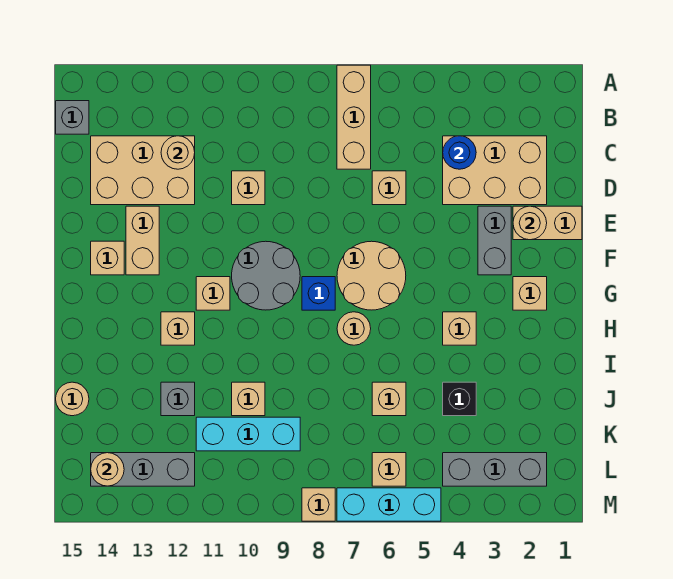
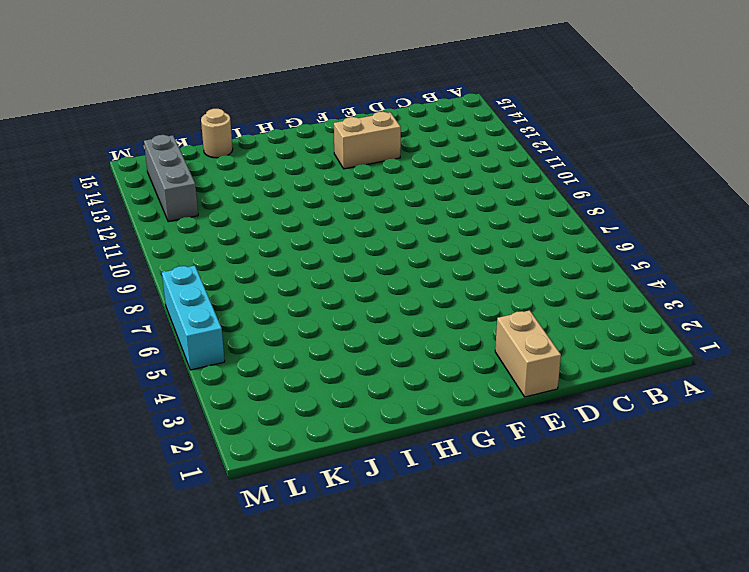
none -> tan brick A7:C7 level 1
none -> grey brick B15 level 1
none -> tan brick C2:D4 level 1
none -> tan brick C12:D14 level 1

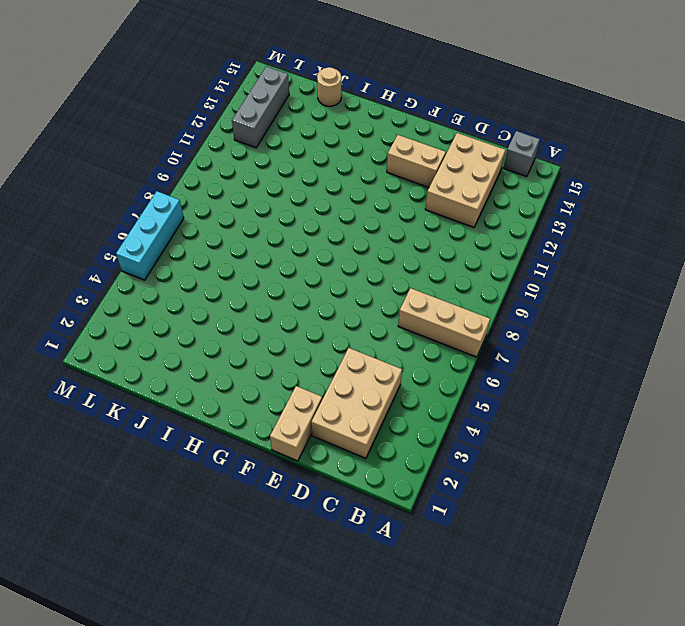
none -> tan brick D6 level 1
none -> tan brick D10 level 1
none -> grey brick E3:F3 level 1
none -> tan round brick F6:G7 level 1

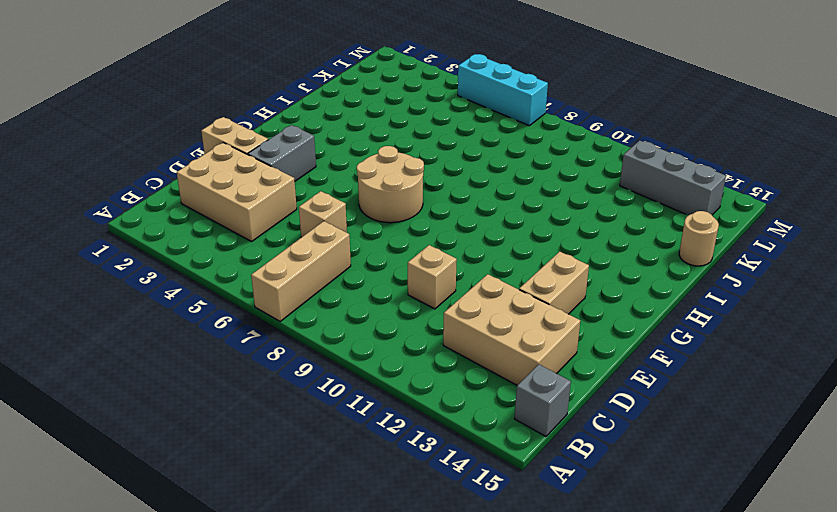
none -> grey round brick F9:G10 level 1
none -> tan brick F14 level 1
none -> tan brick G2 level 1
none -> blue brick G8 level 1

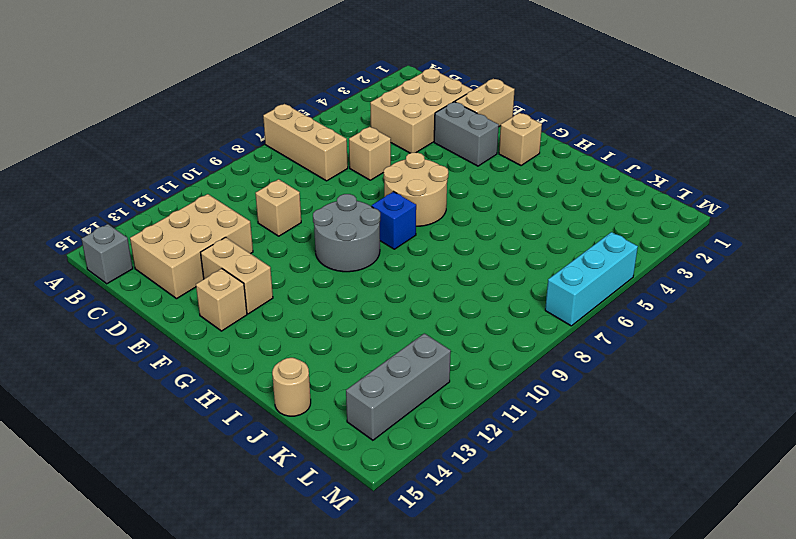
none -> tan brick G11 level 1
none -> tan brick H4 level 1
none -> tan round brick H7 level 1
none -> tan brick H12 level 1

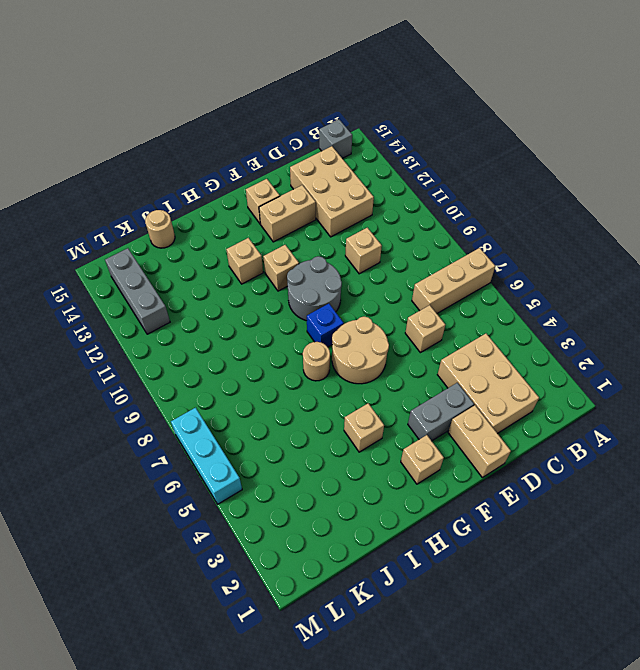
none -> black brick J4 level 1
none -> tan brick J6 level 1
none -> tan brick J10 level 1
none -> grey brick J12 level 1

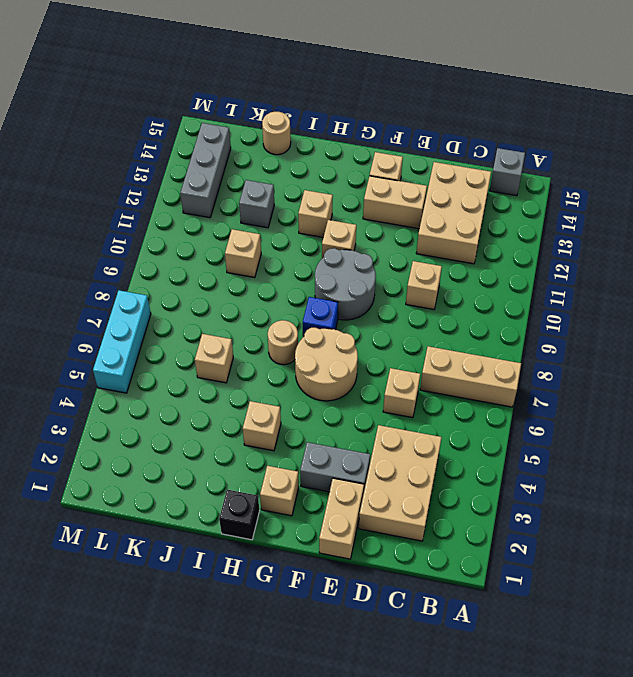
black brick H1 level 1 -> black brick J4 level 1
none -> cyan brick K9:K11 level 1
none -> grey brick L2:L4 level 1
none -> tan brick L6 level 1
none -> tan brick M8 level 1

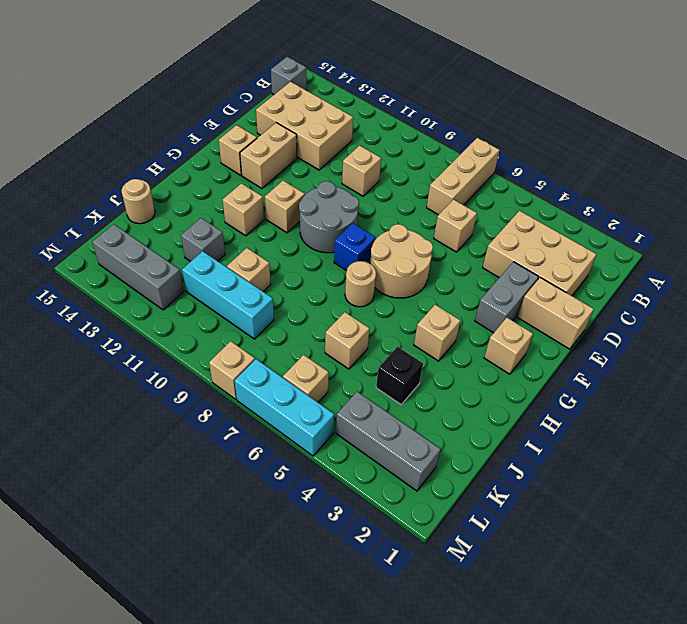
none -> blue round brick C4 level 2
none -> tan round brick C12 level 2
none -> tan round brick E2 level 2
none -> tan round brick L14 level 2

